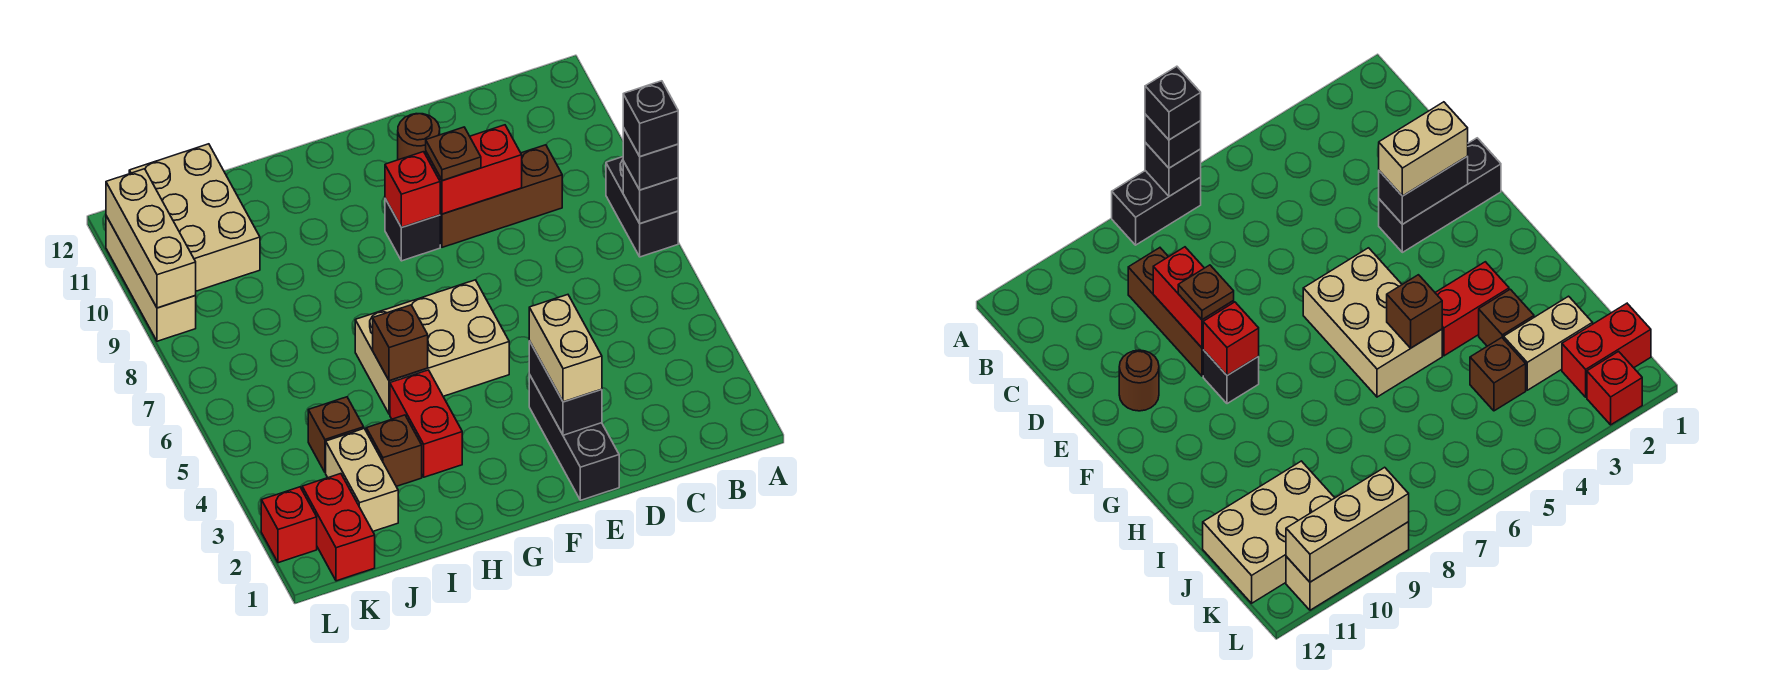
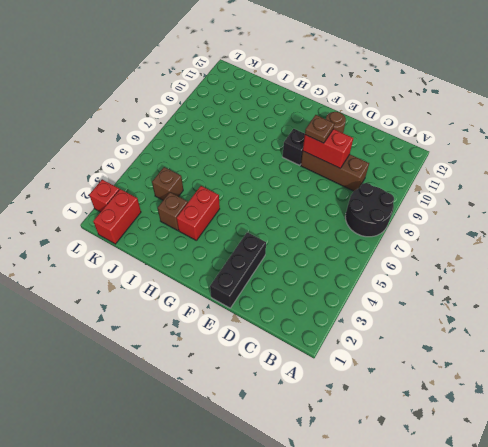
black round brick A7:B8 level 1 -> black brick A7:A8 level 1
none -> tan brick F5:H6 level 1
none -> tan brick J2:J3 level 1
none -> tan brick J10:K12 level 1

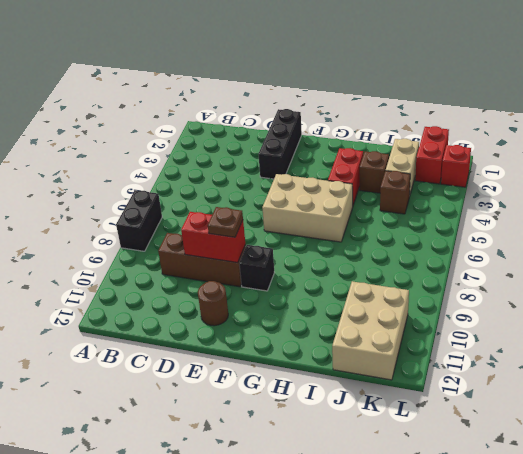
none -> tan brick L9:L11 level 1
none -> black brick A7 level 2
none -> black brick E2:E3 level 2

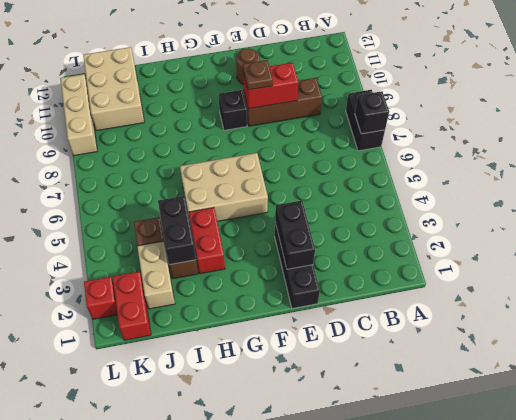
black brick I3:I4 level 2 -> none
none -> red brick F9 level 2
none -> brown brick H5 level 2
none -> tan brick L9:L11 level 2

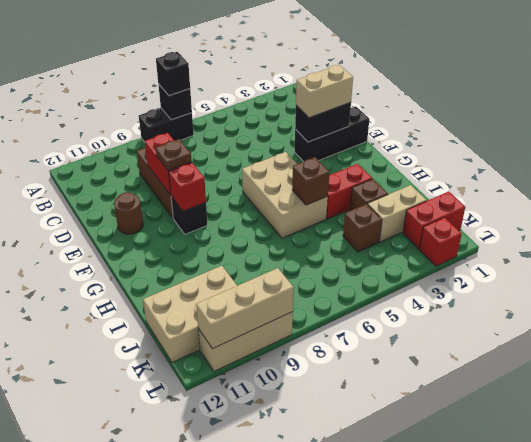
none -> black brick A7 level 4

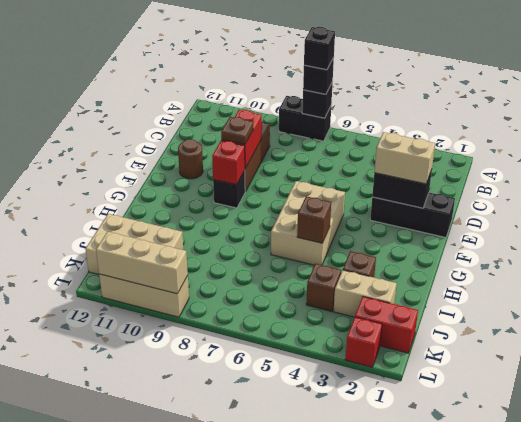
none -> red brick H3:H4 level 1

